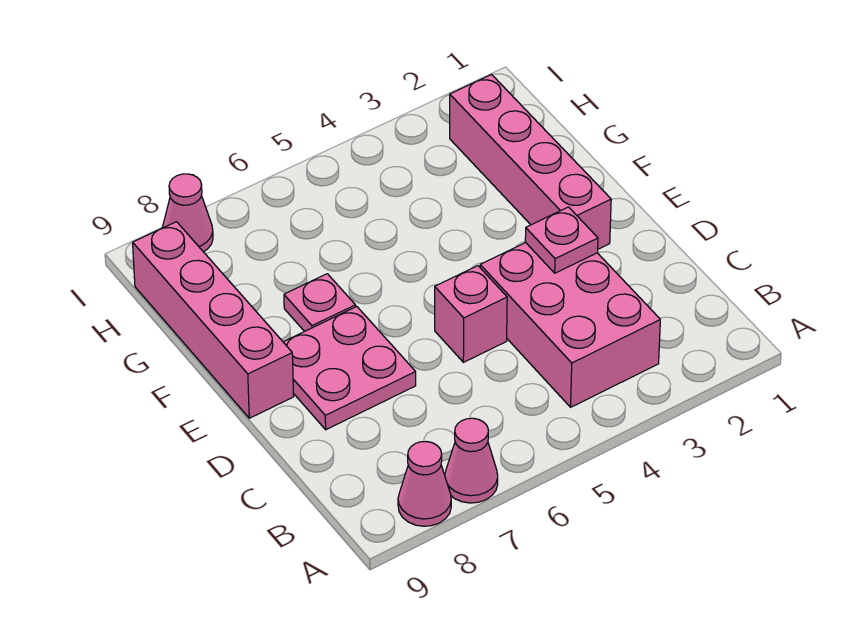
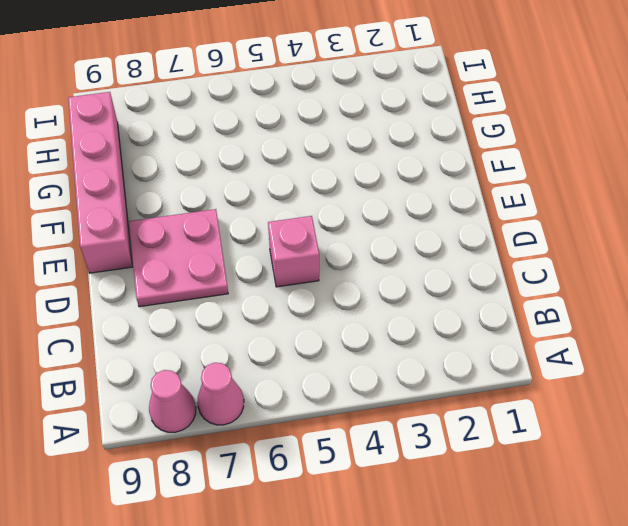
none -> pink brick B3:D4 level 1
none -> pink brick E2:H2 level 1

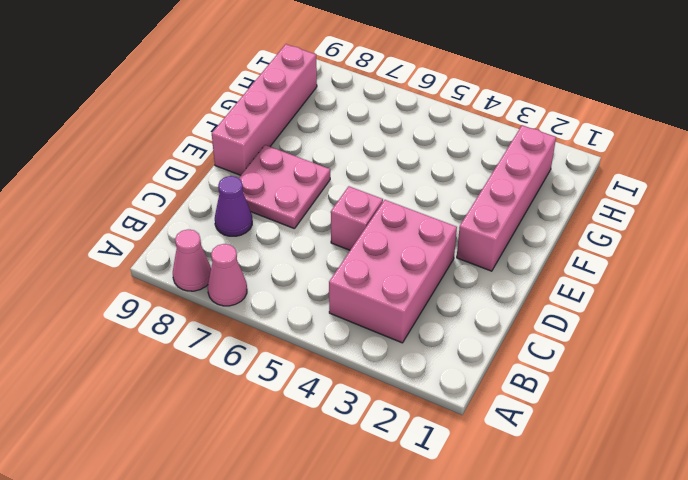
purple cone C8 level 1 -> none
none -> pink plate F7 level 1
none -> pink cone I8 level 1

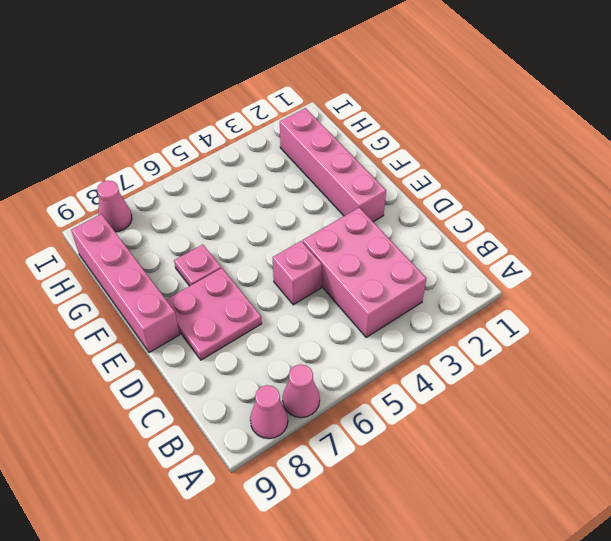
none -> pink plate D3 level 2

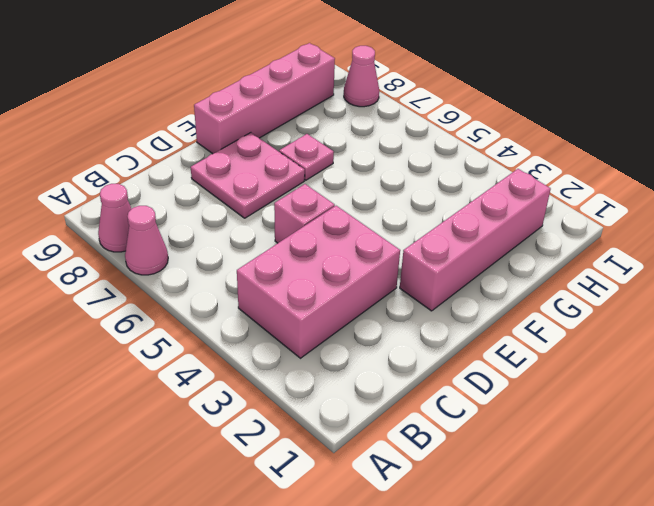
none -> pink plate D3 level 2

